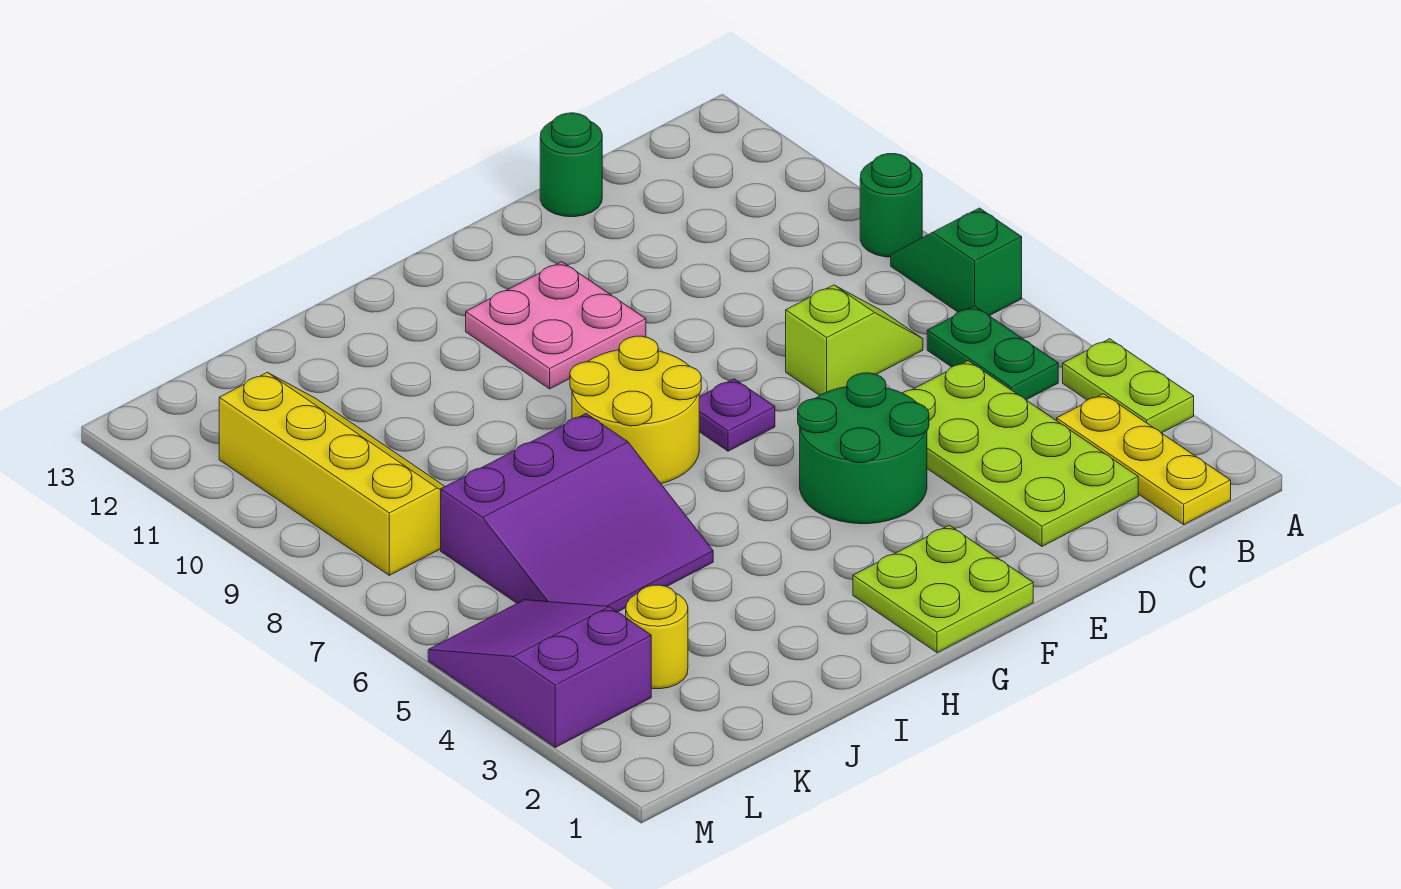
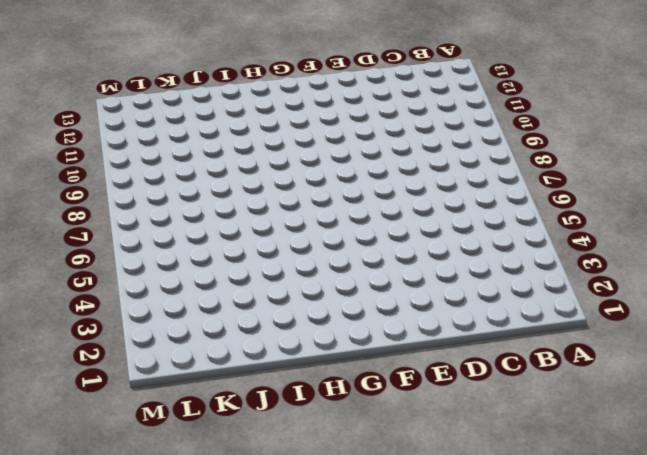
none -> lime plate A3:A4 level 1
none -> green slope A7:A8 level 1 top 7
none -> green round brick A9 level 1

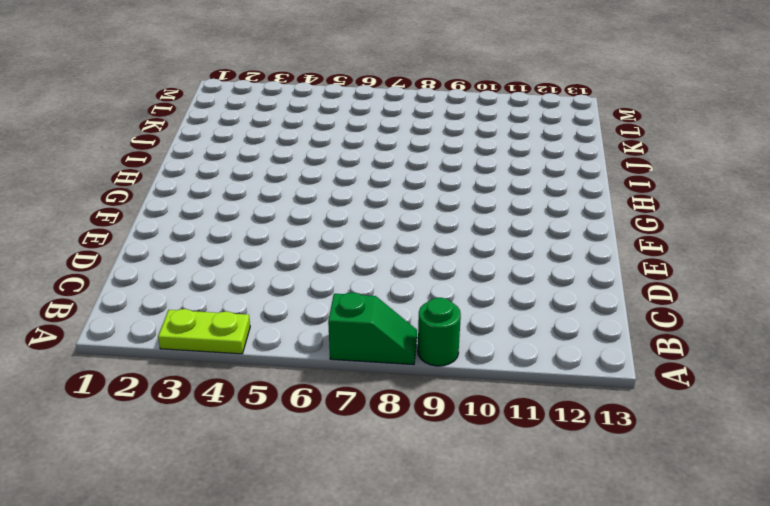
none -> yellow plate B1:B3 level 1
none -> green plate B5:B6 level 1
none -> lime plate C2:D5 level 1

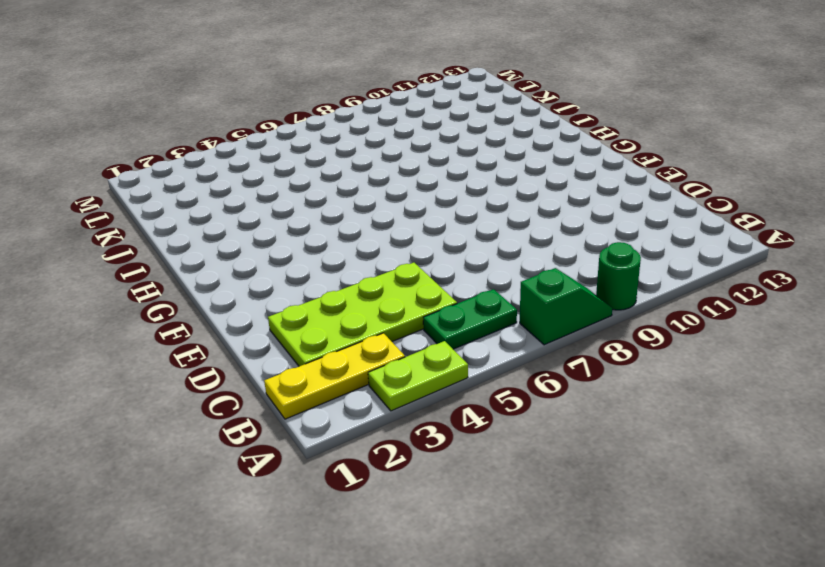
none -> lime slope C7:D7 level 1 top D
none -> green round brick D13 level 1
none -> green round brick E4:F5 level 1

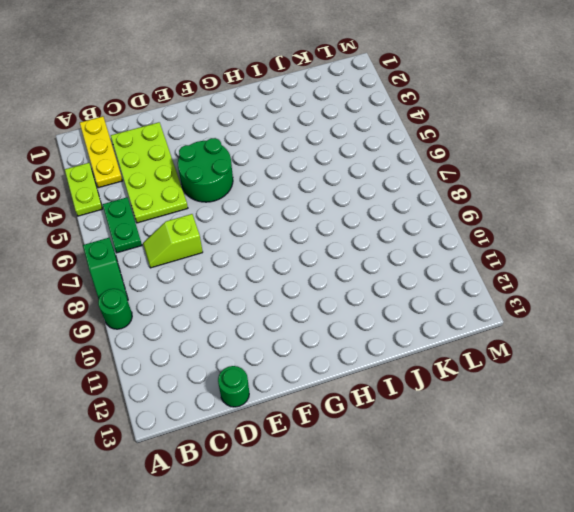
none -> lime plate F1:G2 level 1
none -> purple plate F7 level 1
none -> pink plate F10:G11 level 1

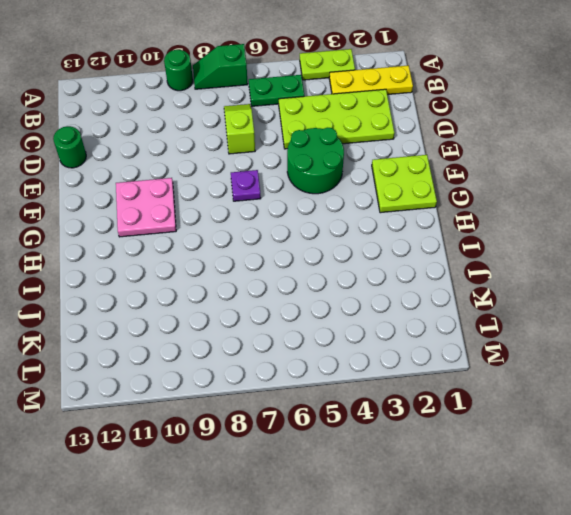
none -> yellow round brick G7:H8 level 1
none -> purple slope I5:K7 level 1 top 7
none -> yellow round brick K3 level 1

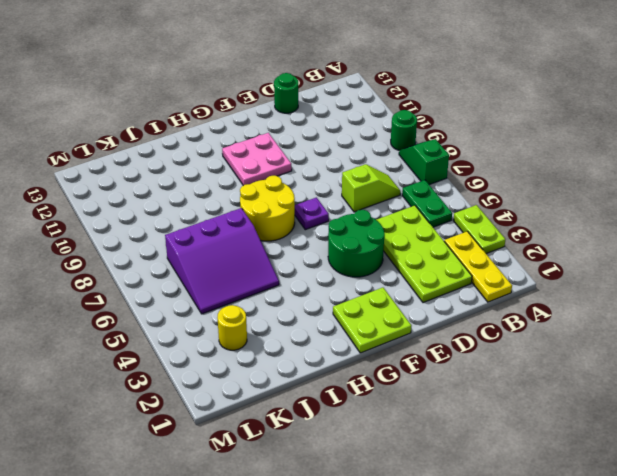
none -> yellow slope K8:L11 level 1 top L
none -> purple slope L3:M5 level 1 top 3

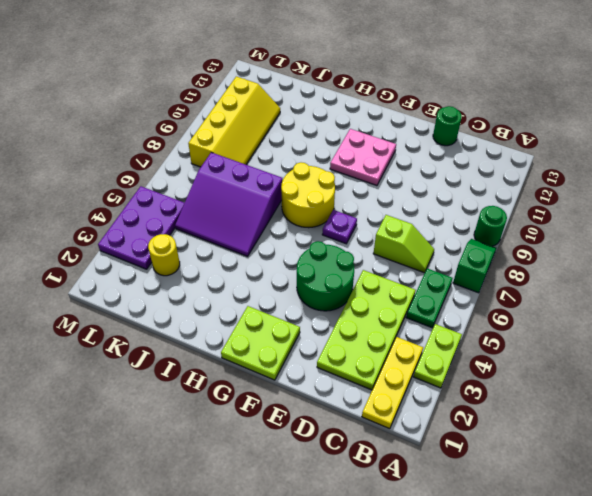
purple plate L3:M5 level 1 -> purple slope L3:M5 level 1 top 3

